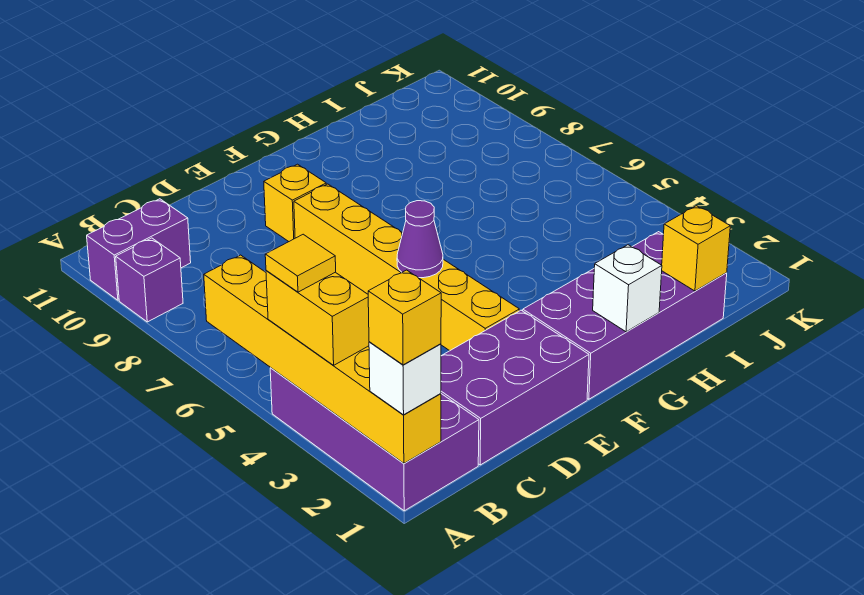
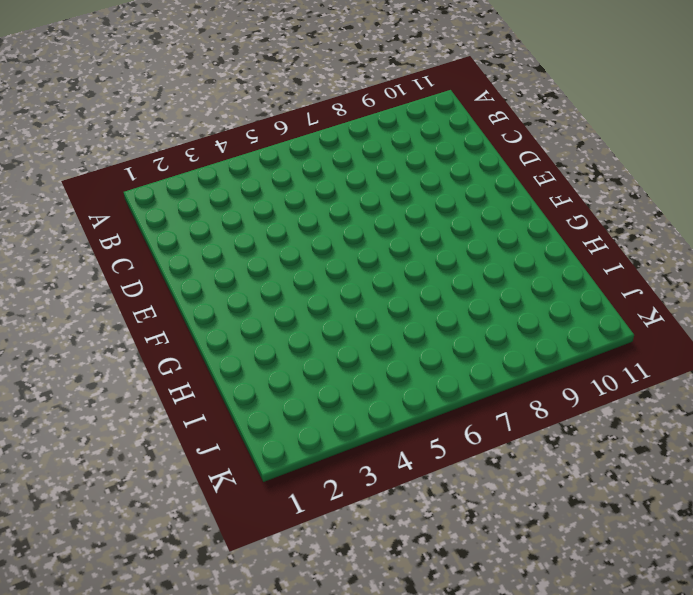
none -> purple brick A1:B4 level 1
none -> purple brick A9 level 1
none -> purple brick A10:B10 level 1

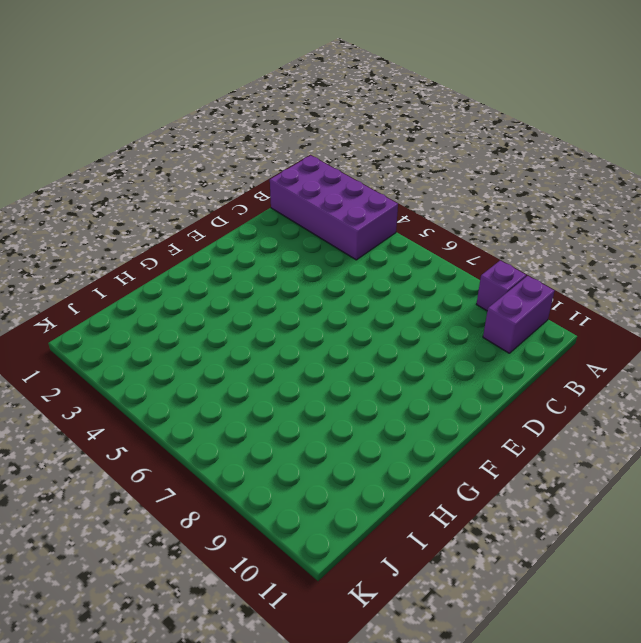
none -> purple brick C1:E2 level 1
none -> yellow brick E3:E8 level 1
none -> yellow brick E9 level 1

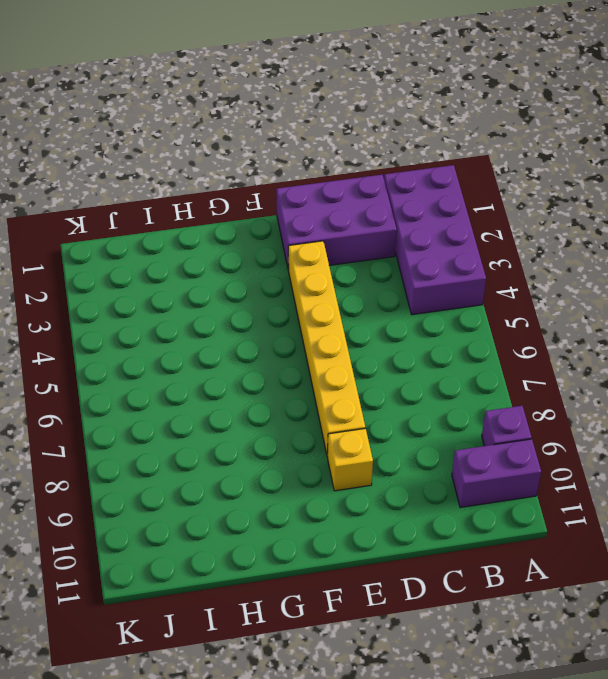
none -> purple brick F1:I2 level 1
none -> yellow brick A1:A6 level 2
none -> purple cone E5 level 2

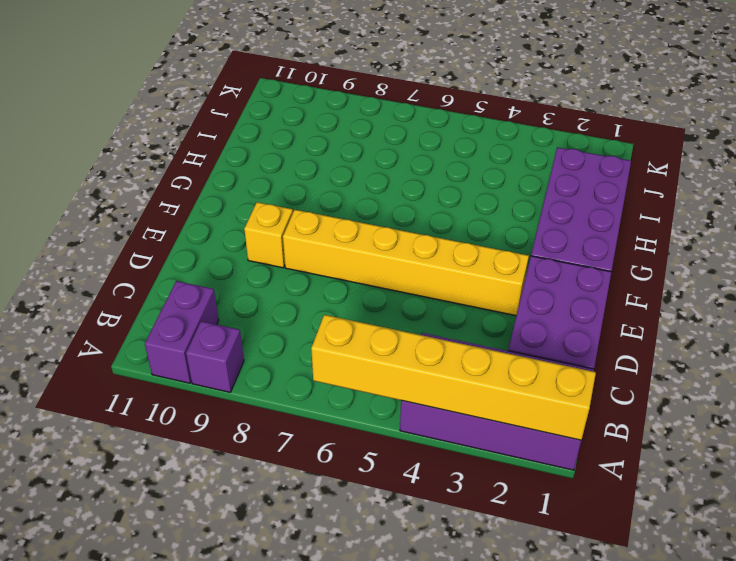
none -> purple cone E5 level 2
none -> white brick G1 level 2
none -> yellow brick I1 level 2

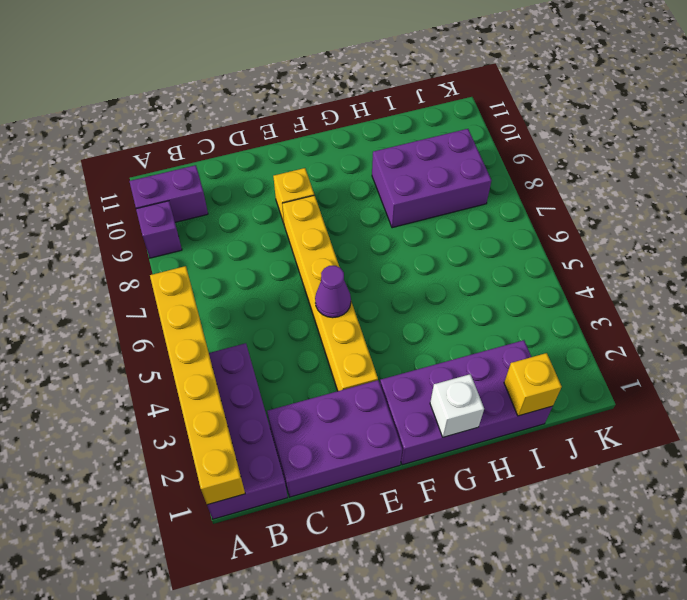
purple brick H8:J9 level 1 -> none
none -> white brick A1 level 3
none -> yellow brick A3:A4 level 3
none -> yellow brick A1 level 4

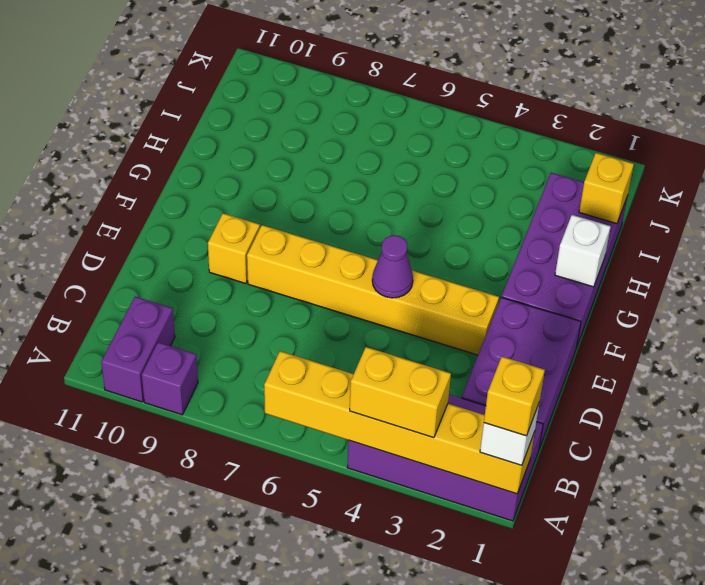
none -> yellow tile A4 level 4

